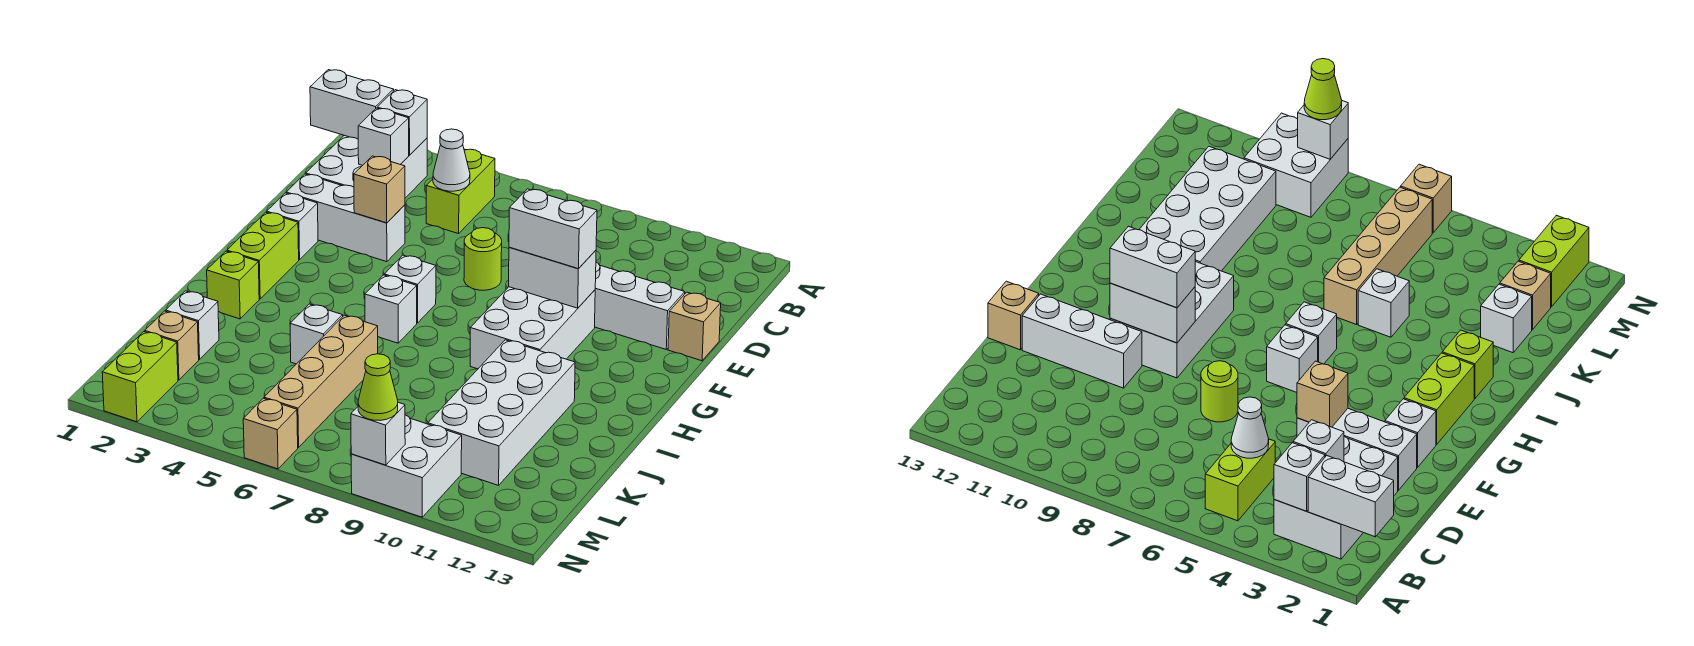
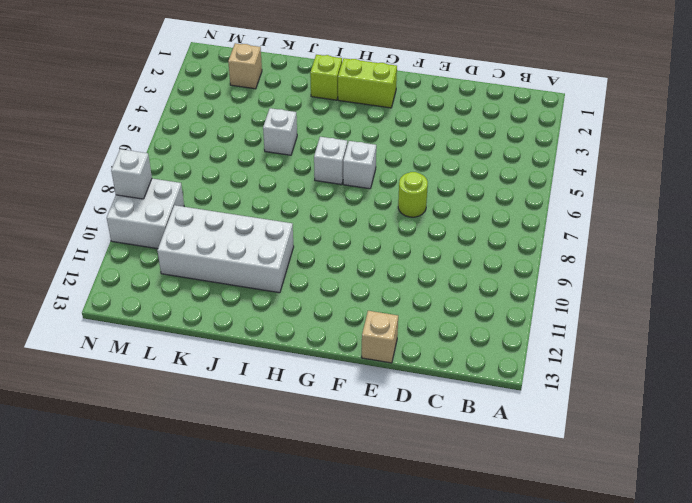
none -> white brick B2:D3 level 1
none -> lime brick B5:C5 level 1
none -> white brick E2:E4 level 1

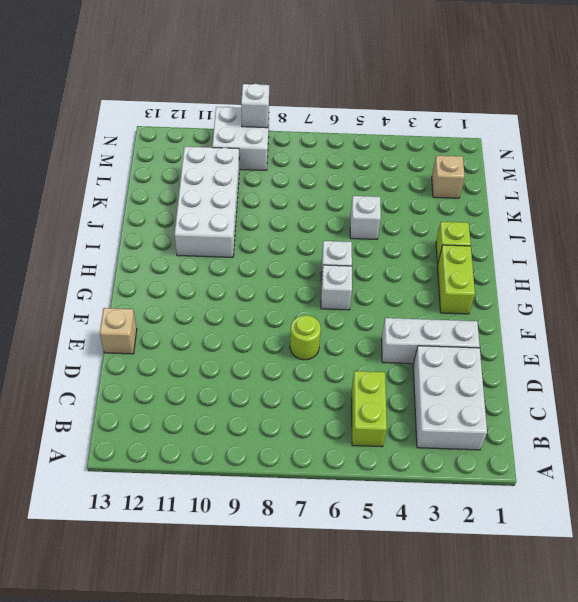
none -> white brick E10:E12 level 1
none -> white brick F2 level 1
none -> white brick F9:H10 level 1

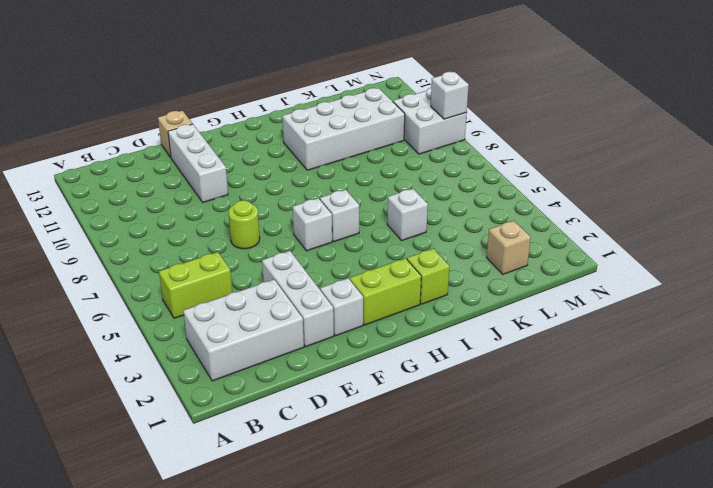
none -> white brick F9:H10 level 1
none -> tan brick J6:M6 level 1
none -> white brick K2 level 1

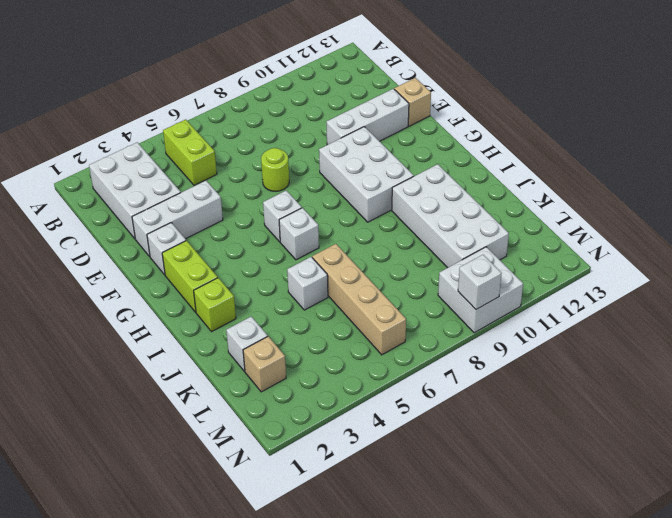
none -> lime brick M2:N2 level 1
none -> tan brick N6 level 1
none -> white brick B1:B2 level 2

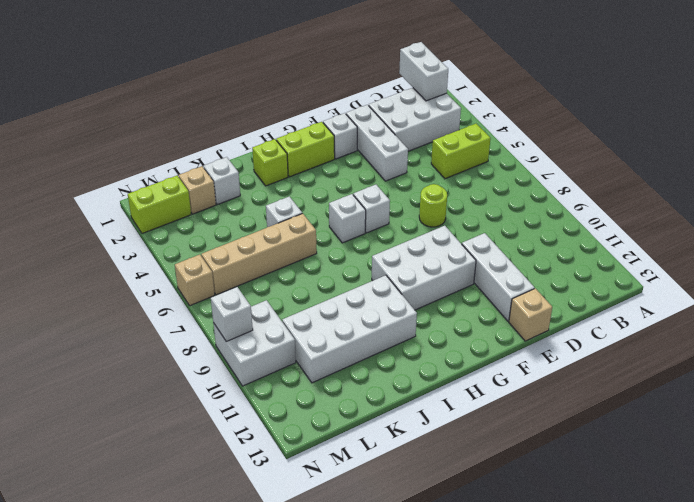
none -> white brick B3 level 2
none -> white brick C3 level 2
none -> white cone C5 level 2

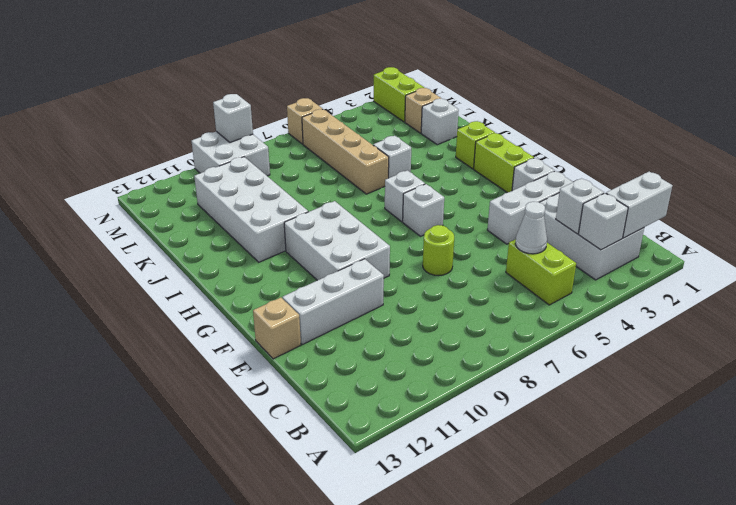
none -> tan brick E4 level 2
none -> white brick F9:F10 level 2
none -> white brick F9:F10 level 3

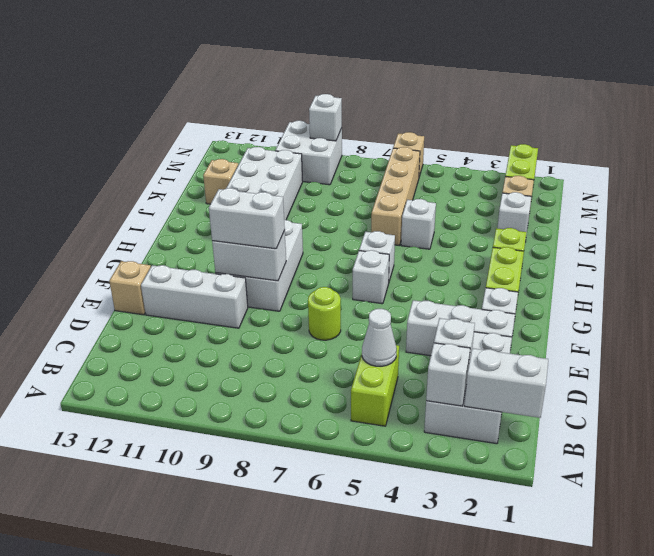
tan brick K12 level 1 -> tan brick E4 level 2
none -> lime cone N9 level 3

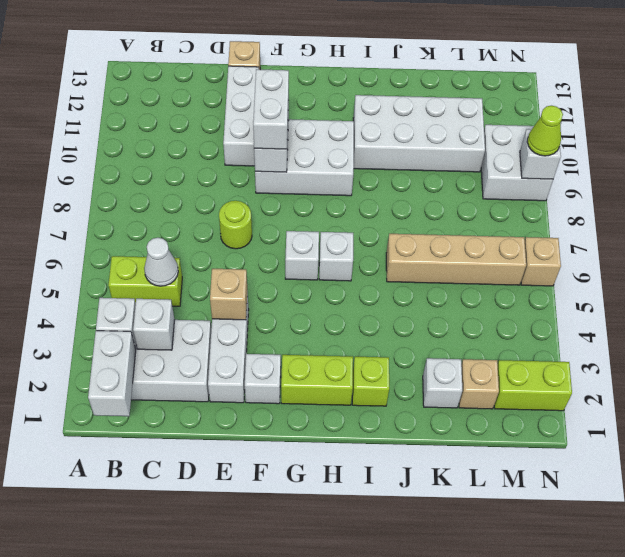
none -> white brick J5 level 1

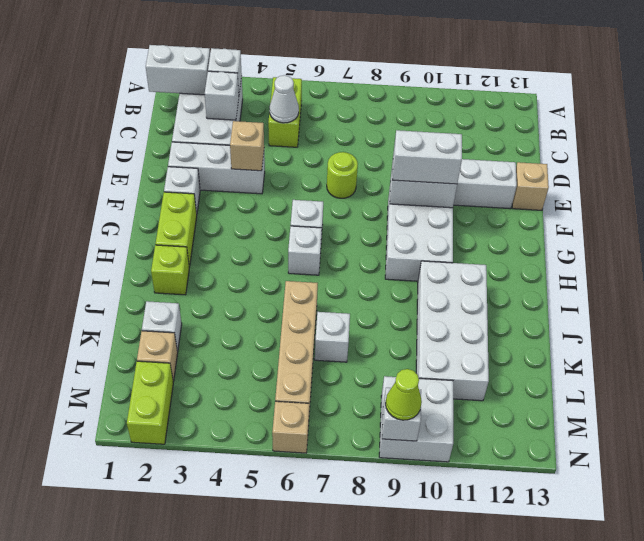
white brick K7 level 1 -> white brick J5 level 1

